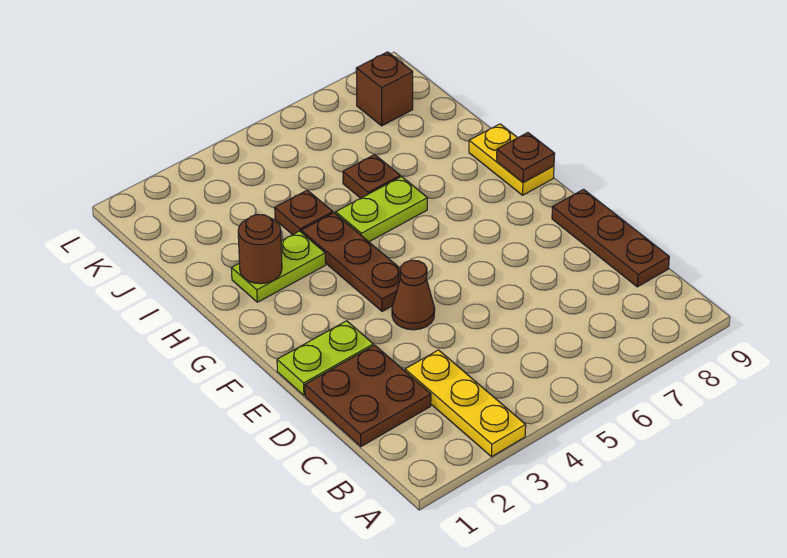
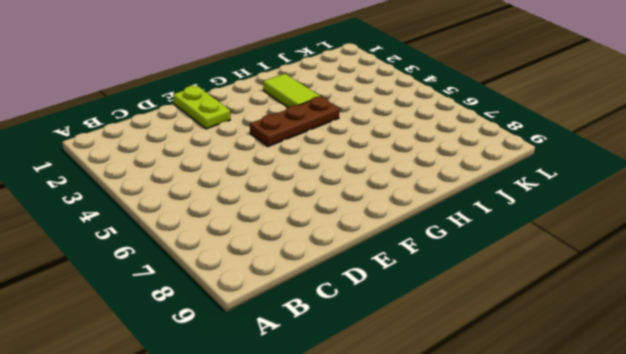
lime tile H2:H3 level 1 -> lime plate H2:H3 level 1
none -> yellow plate A3:C3 level 1
none -> brown plate C1:D2 level 1
none -> brown plate C9:E9 level 1

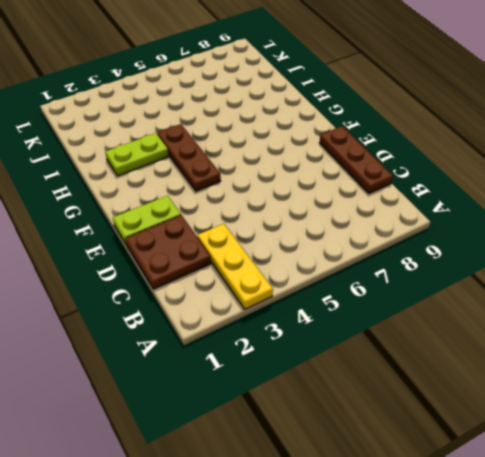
none -> brown cone E4 level 1
none -> yellow plate G9:H9 level 1
none -> lime plate H5:H6 level 1

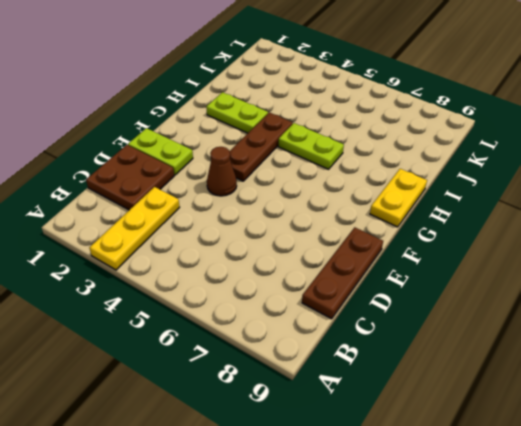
none -> brown plate I4 level 1
none -> brown plate I6 level 1
none -> brown brick K8 level 1

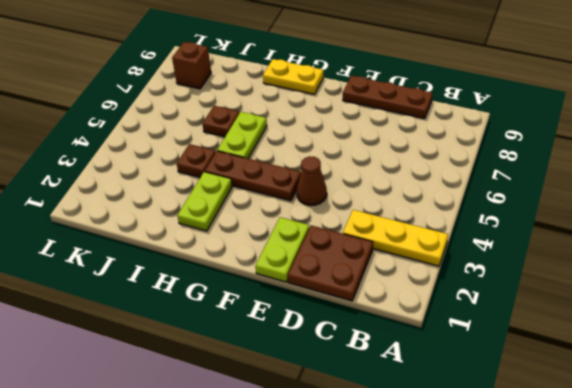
none -> brown plate G9 level 2
none -> brown round brick H2 level 2

